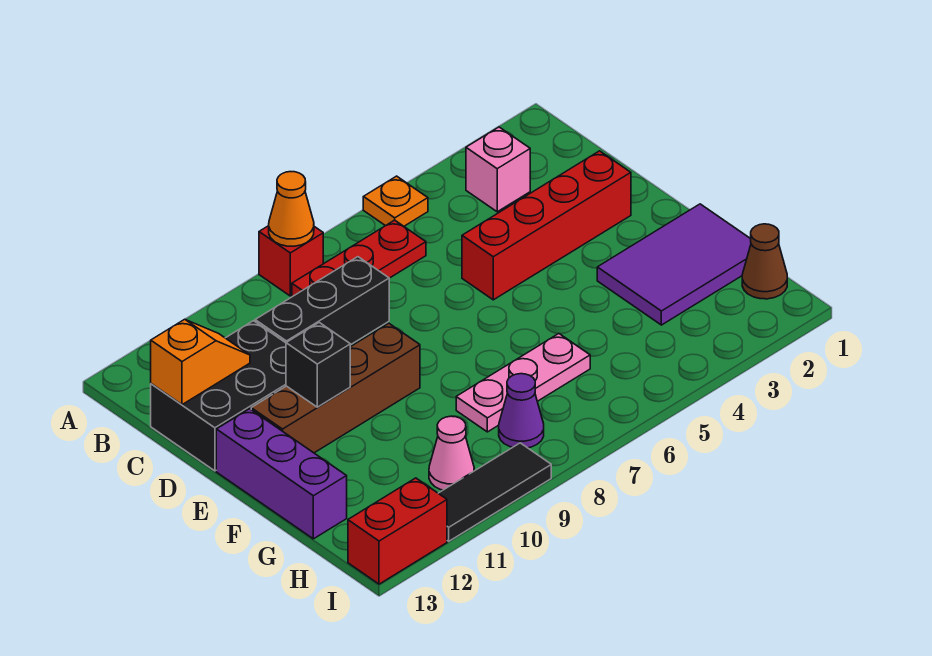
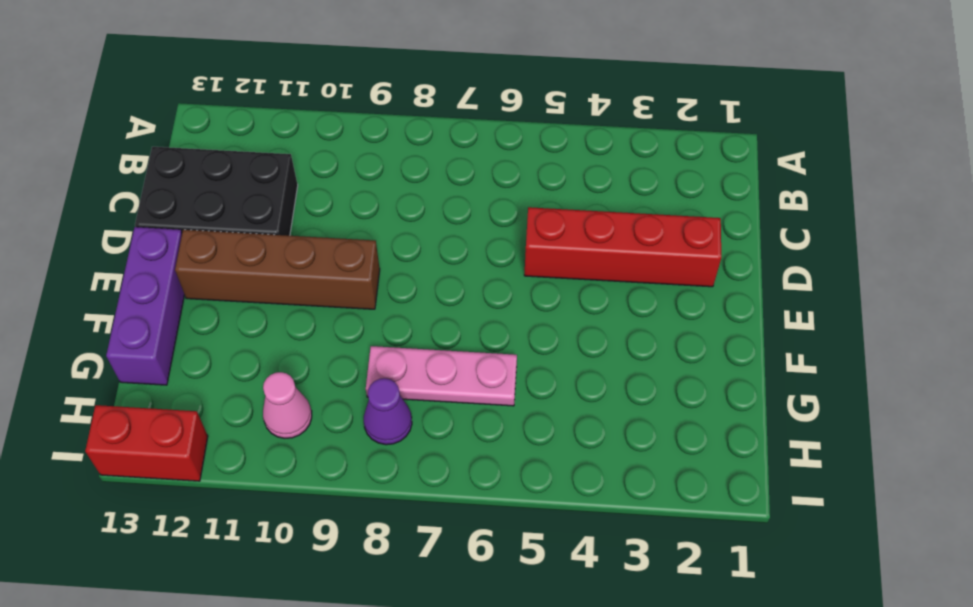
none -> orange plate A5 level 1
none -> red brick A8 level 1
none -> pink brick B3 level 1

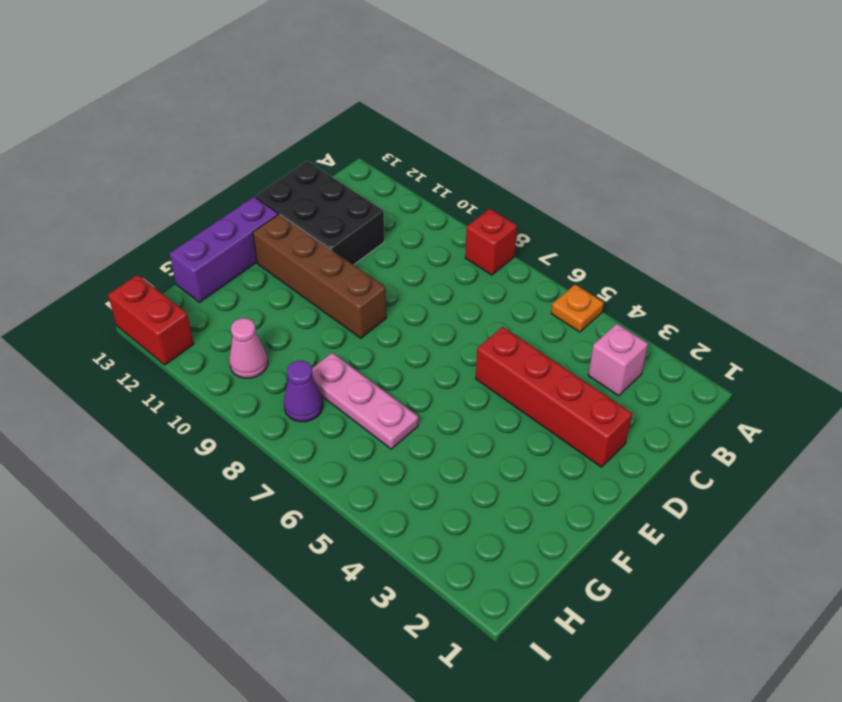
none -> red plate B6:B8 level 1
none -> black brick C8:C10 level 1
none -> purple tile F1:G3 level 1

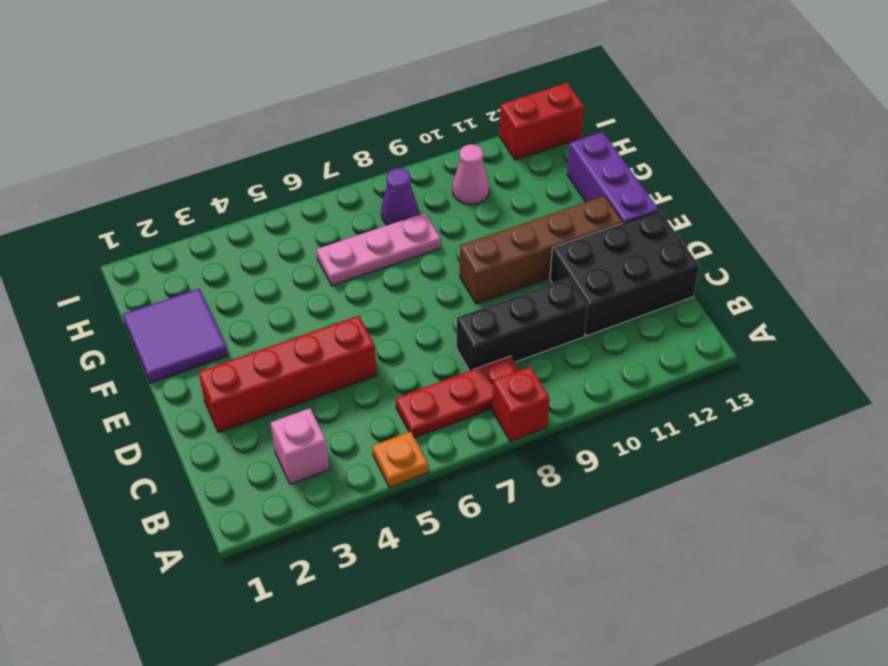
purple tile F1:G2 level 1 -> purple tile F1:G3 level 1
none -> brown cone H1 level 1
none -> black tile I9:I11 level 1
none -> orange cone A8 level 2

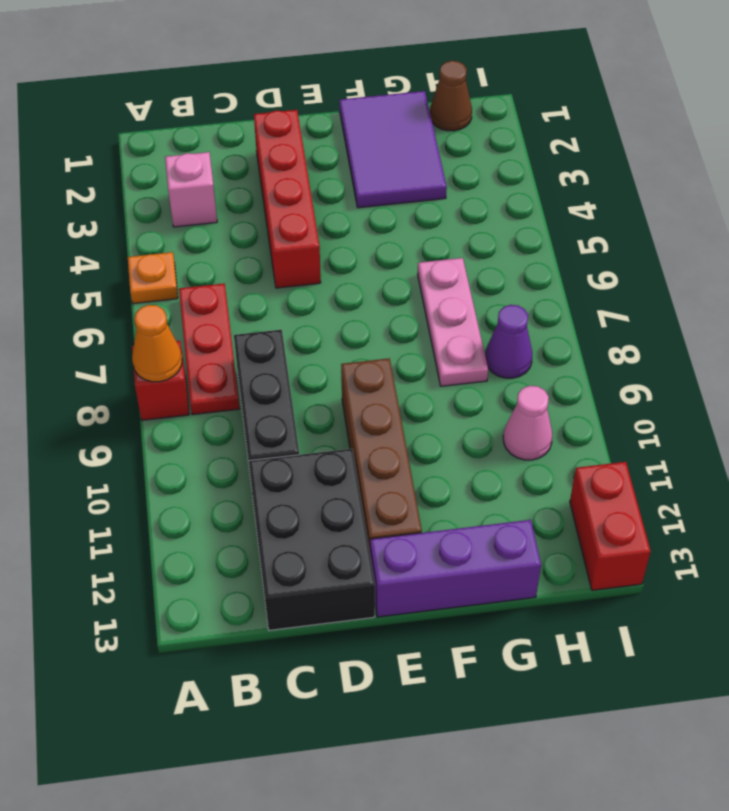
none -> black tile I9:I11 level 1
none -> orange slope C12:C13 level 2 top 13
none -> black brick E11 level 2

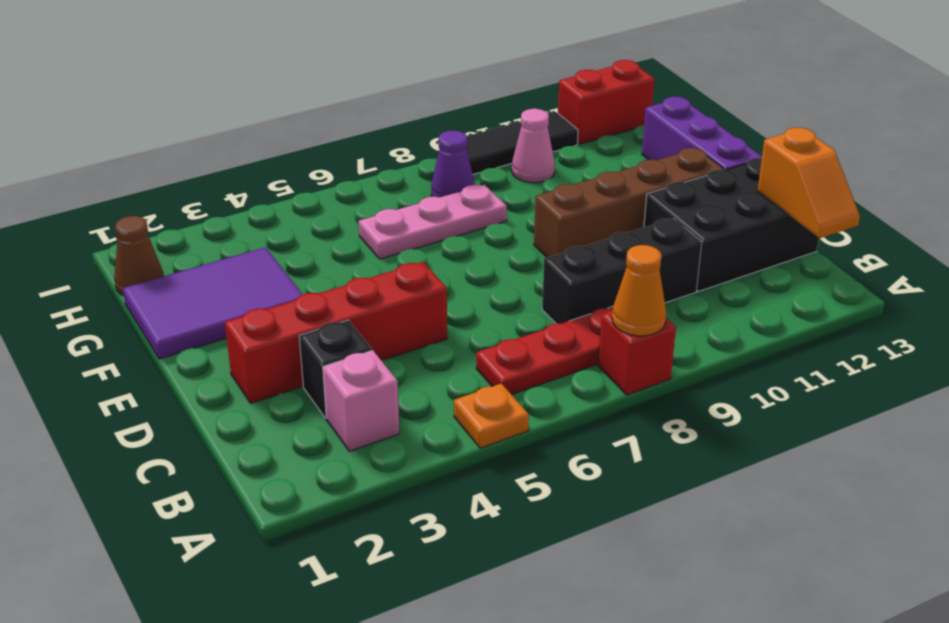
orange slope B13:C13 level 2 top C -> orange slope C12:C13 level 2 top 13
black brick C3 level 1 -> black brick E11 level 2

